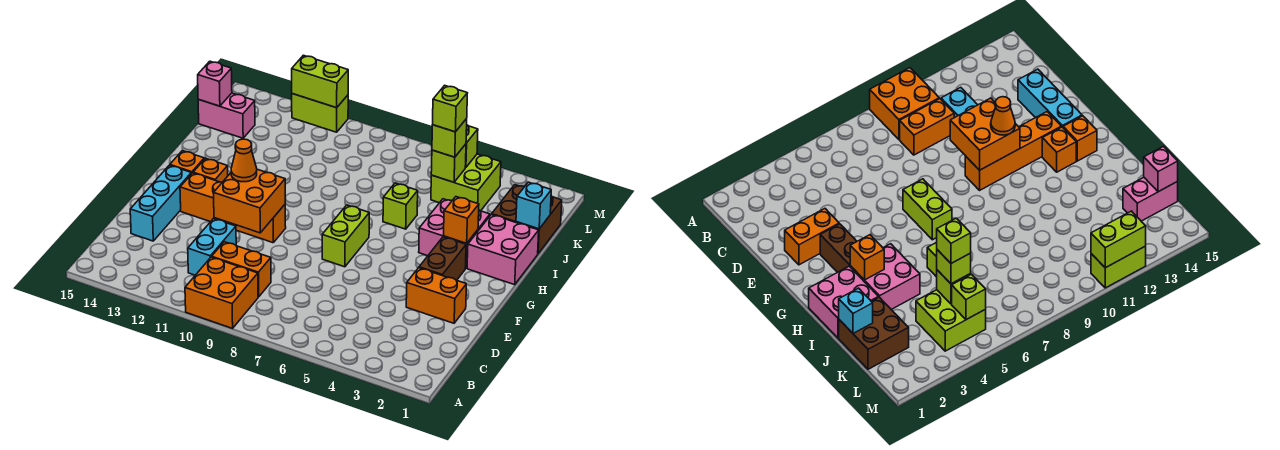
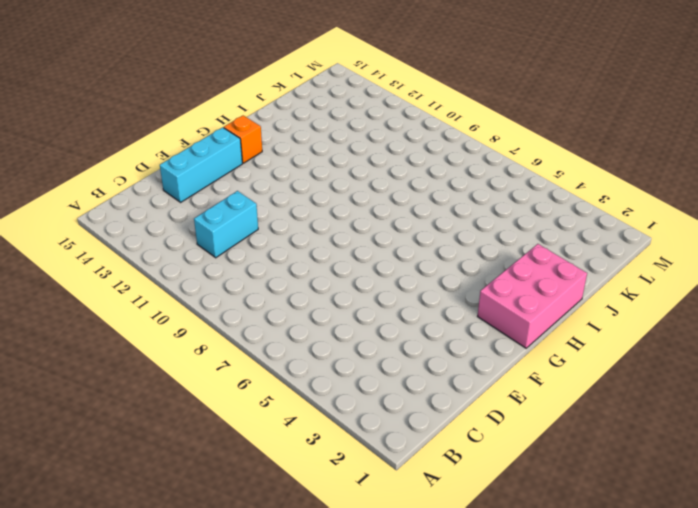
pink brick G1:I2 level 1 -> pink brick H1:I2 level 1
none -> orange brick A9:B10 level 1
none -> orange brick C9:C10 level 1
none -> orange brick E2:E3 level 1

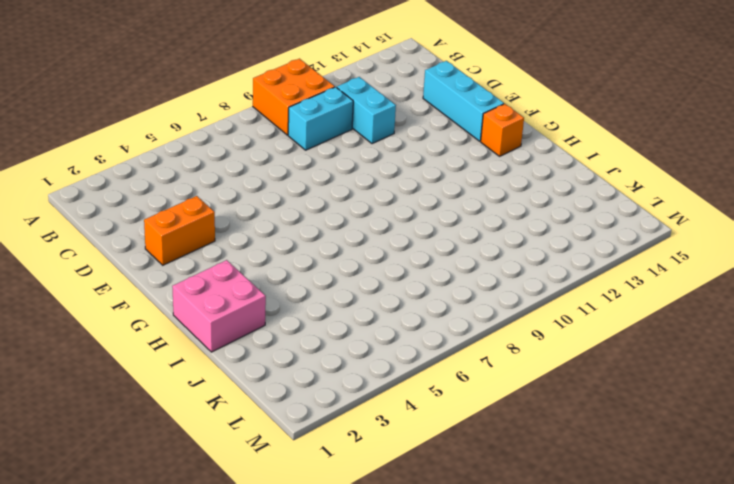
cyan brick C9:C10 level 1 -> orange brick C9:C10 level 1
none -> brown brick F3:G3 level 1
none -> lime brick F7:G7 level 1
none -> orange brick F10:F13 level 1

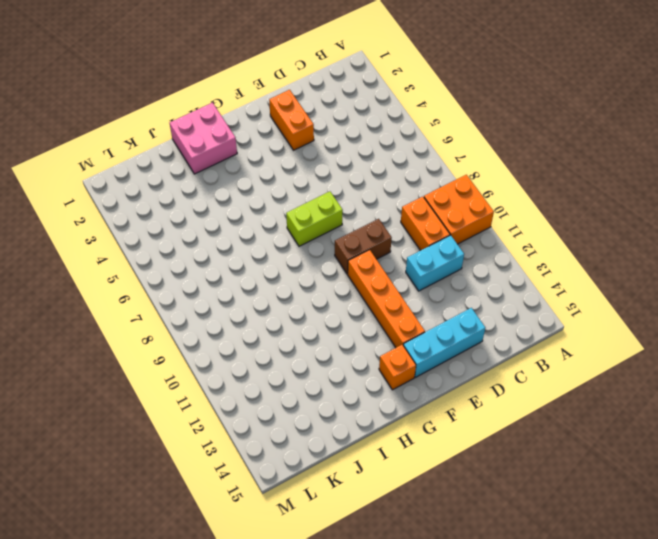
brown brick E9:F9 level 1 -> brown brick F3:G3 level 1
none -> orange brick G13 level 1
none -> pink brick H3:I4 level 1
none -> lime brick I6 level 1

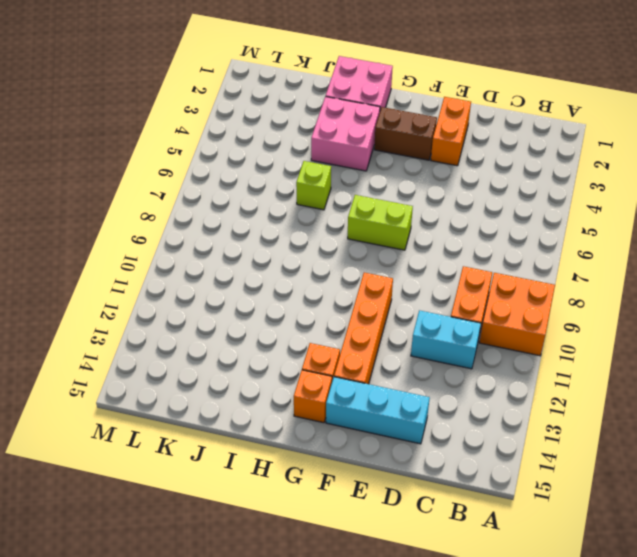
none -> brown brick J1:K2 level 1
none -> lime brick K4:L5 level 1
none -> pink brick K14:K15 level 1

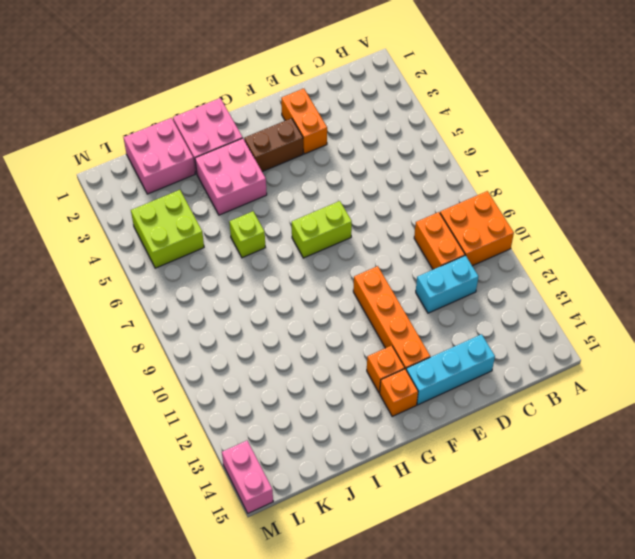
pink brick J1:K2 level 1 -> brown brick J1:K2 level 1
pink brick M14:M15 level 1 -> pink brick K14:K15 level 1
none -> lime brick M11:M12 level 1
none -> orange brick E10:F11 level 2
none -> orange brick H3 level 2

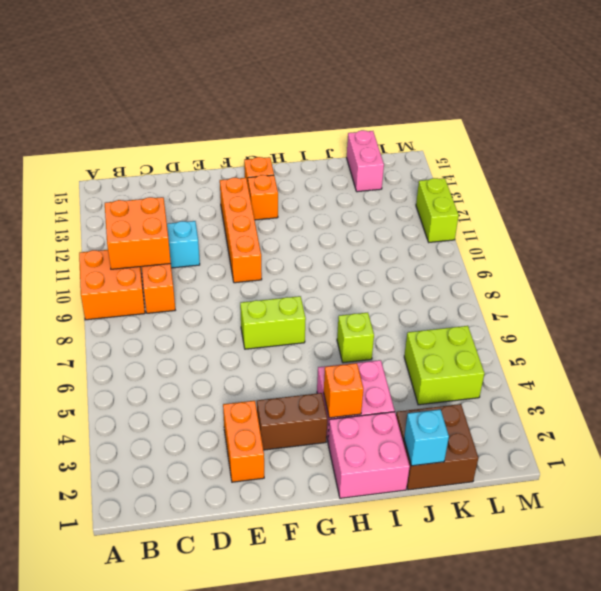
orange brick B10:C11 level 2 -> orange brick E10:F11 level 2
none -> cyan brick D14:F14 level 1
none -> lime brick K5 level 2
none -> pink brick K15 level 2

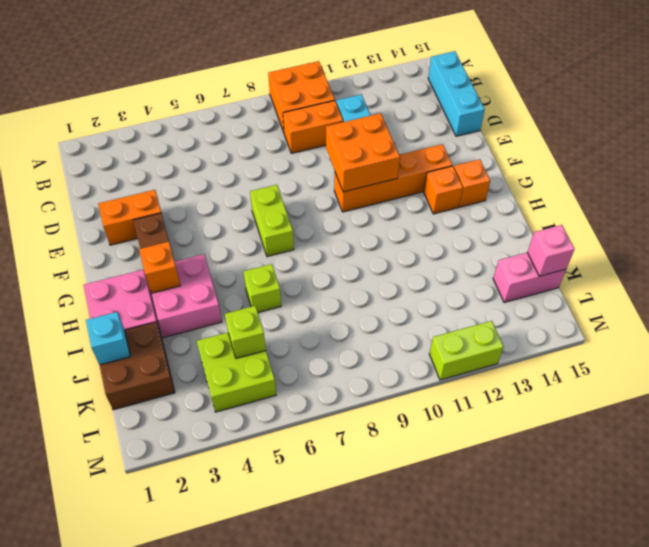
cyan brick B15:D15 level 1 -> cyan brick D14:F14 level 1
none -> lime brick L5 level 2
none -> lime brick M11:M12 level 2
none -> orange cone F11 level 3

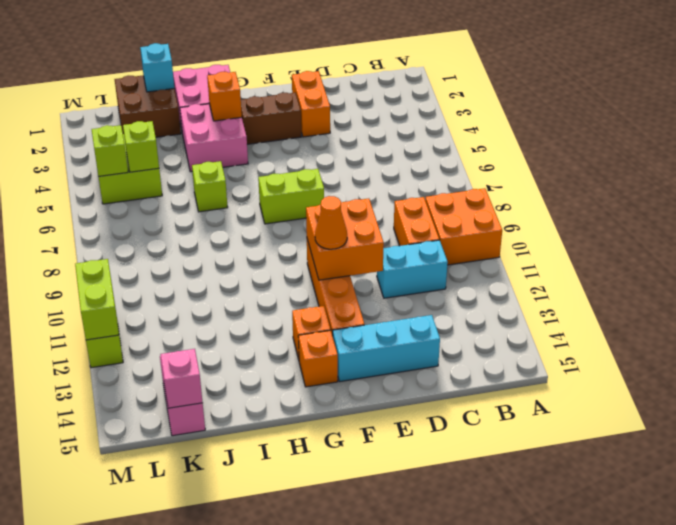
none -> lime brick K5 level 3
none -> lime brick K5 level 4

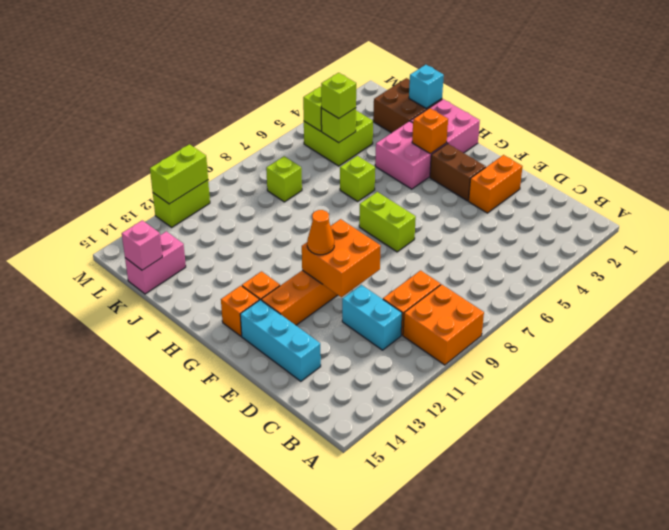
lime brick K8 level 1 -> lime brick K5 level 4

